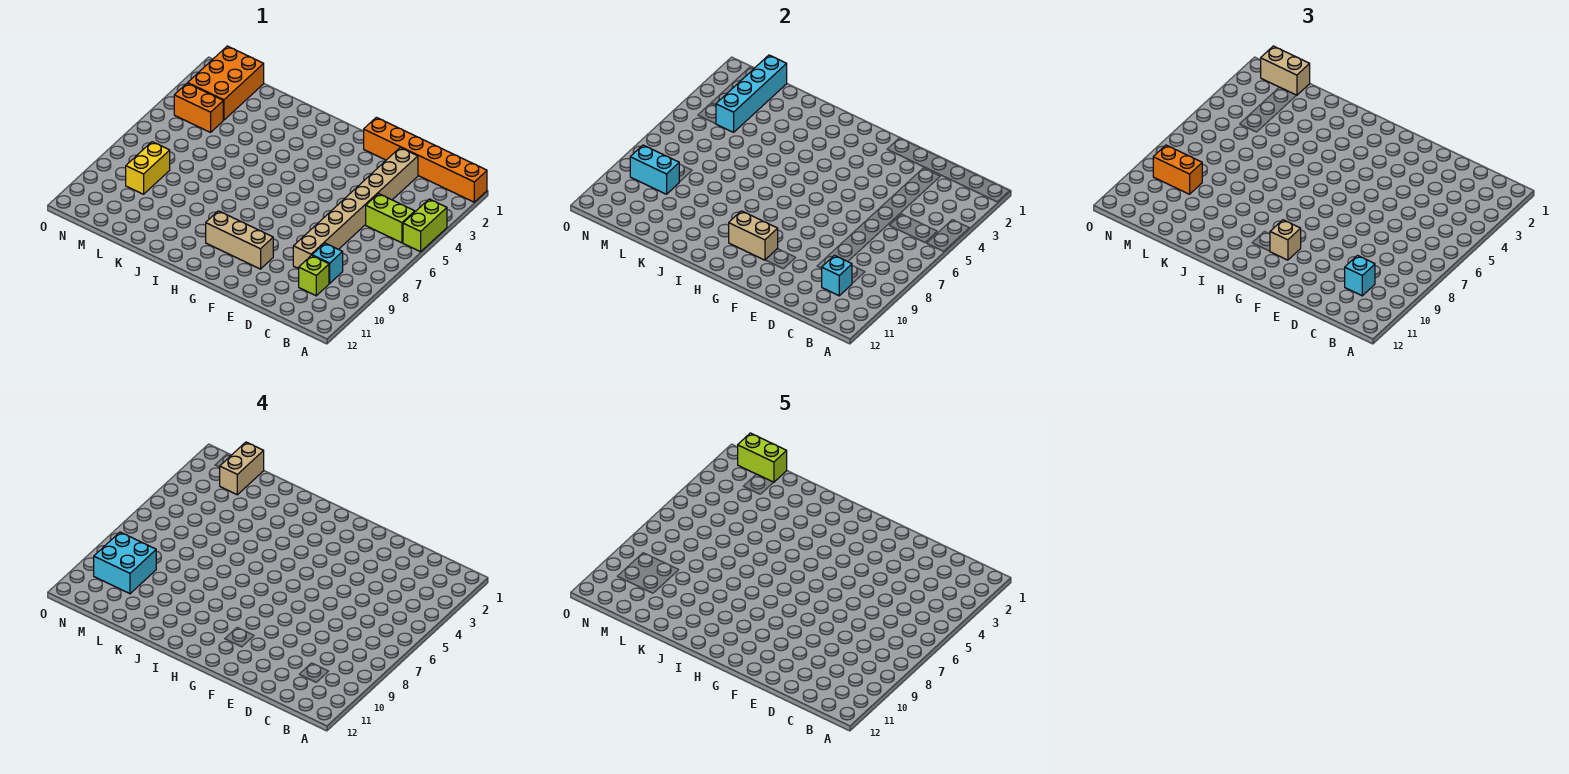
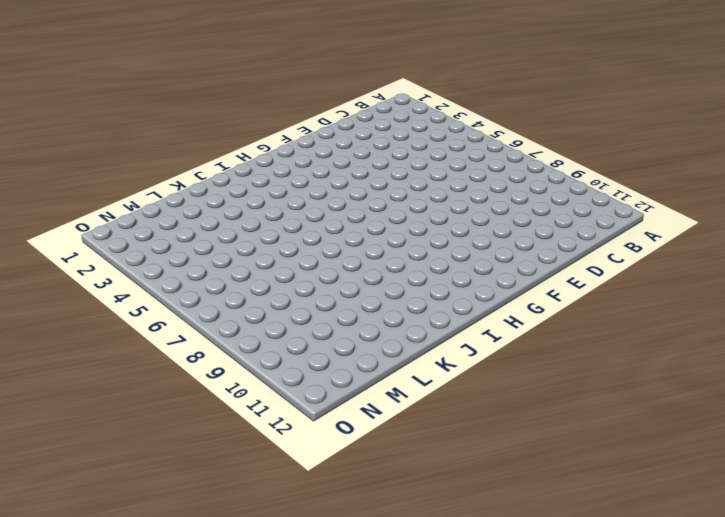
none -> orange brick A1:F1 level 1
none -> lime brick A4:A5 level 1
none -> lime brick B5:C5 level 1

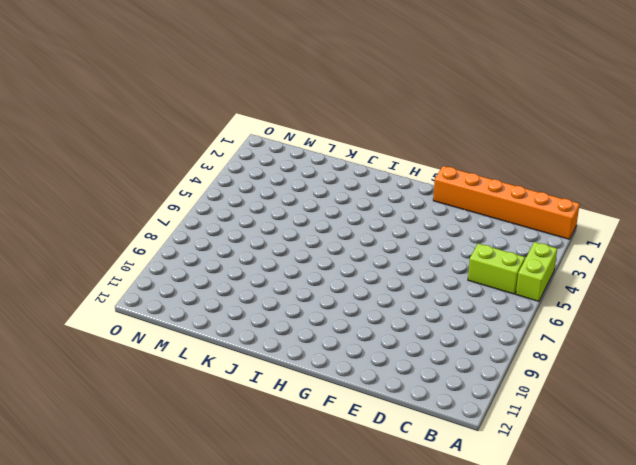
none -> cyan brick C9 level 1
none -> lime brick C10 level 1
none -> tan brick D2:D9 level 1

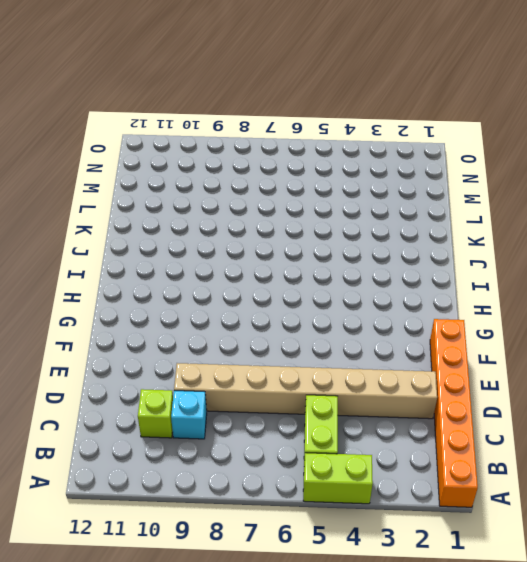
none -> tan brick F10:H10 level 1
none -> orange brick M1:N3 level 1
none -> orange brick M4:N4 level 1

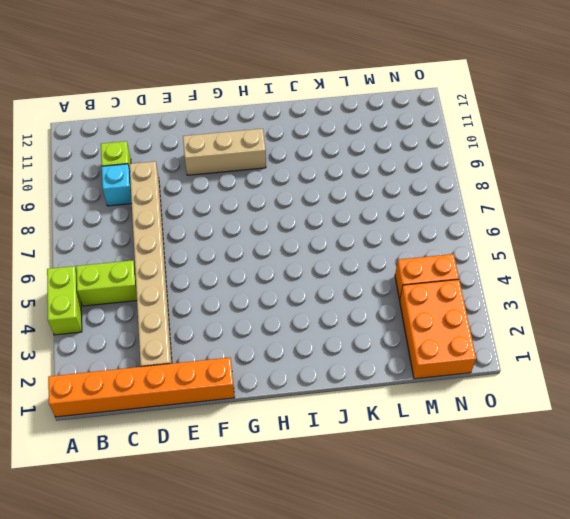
none -> yellow brick M8:M9 level 1
none -> cyan brick C10 level 2
none -> tan brick G10:H10 level 2

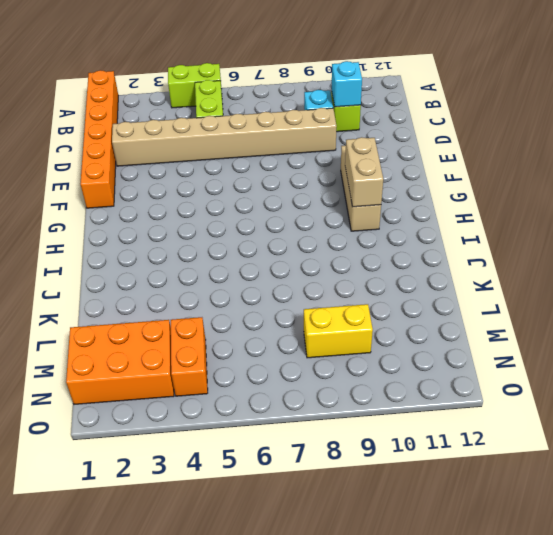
none -> cyan brick M1:M4 level 2
none -> cyan brick M9:N9 level 2
none -> cyan brick C10 level 3

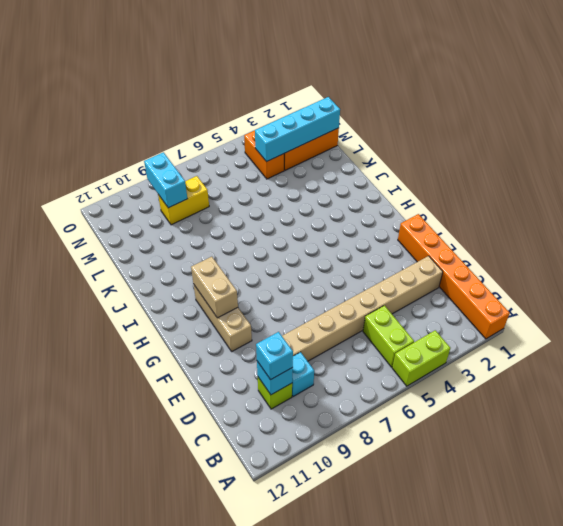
none -> tan brick G10 level 3
none -> tan brick M1:N1 level 3
none -> orange brick M9:N9 level 3

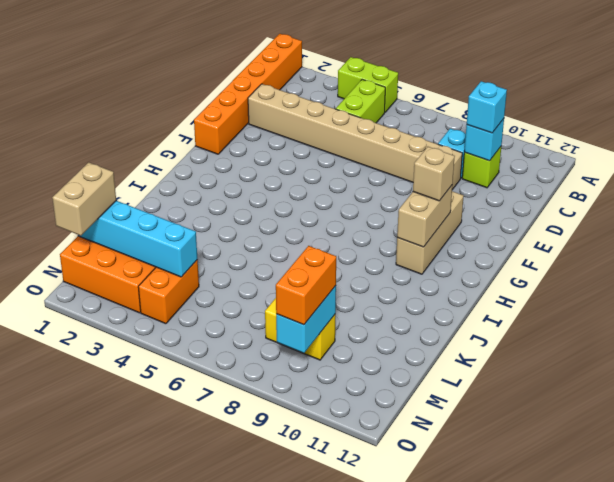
none -> tan brick M1:M2 level 4
none -> cyan brick M9:N10 level 4
none -> lime brick M1:N1 level 5

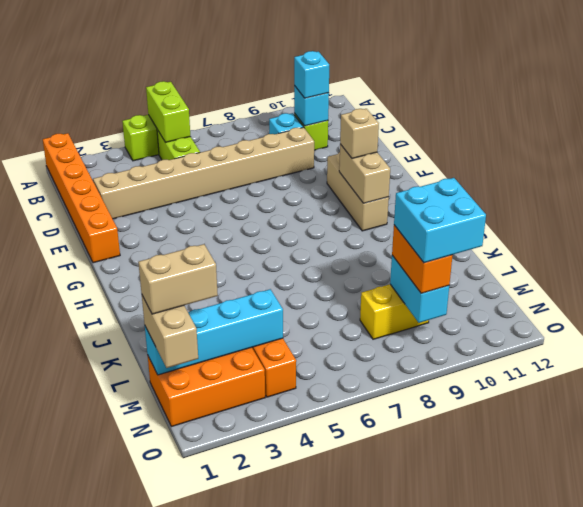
lime brick A5:B5 level 2 -> lime brick M1:N1 level 5

